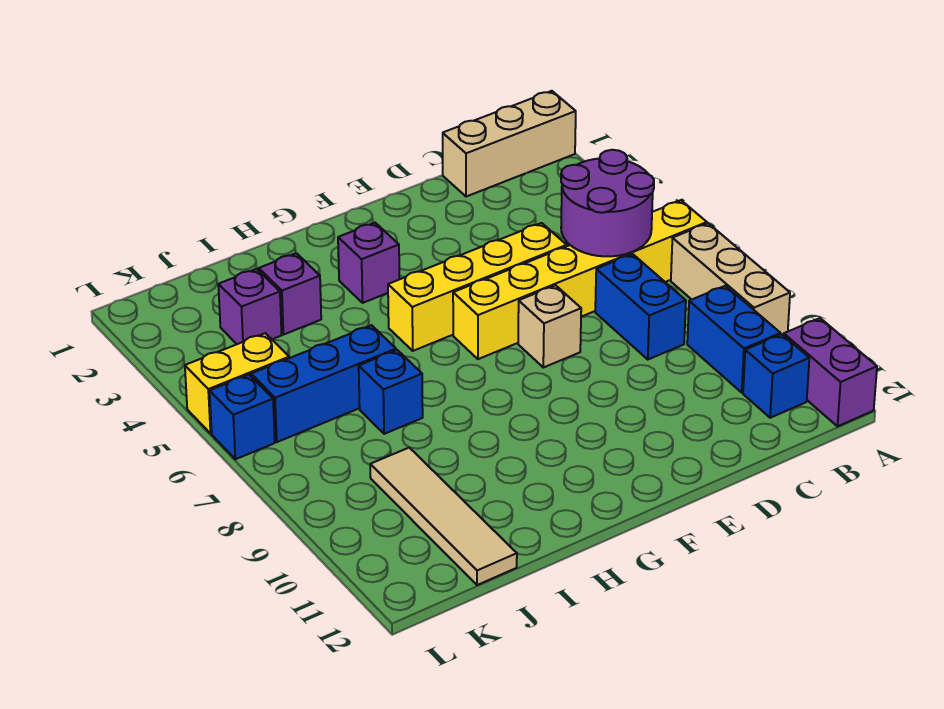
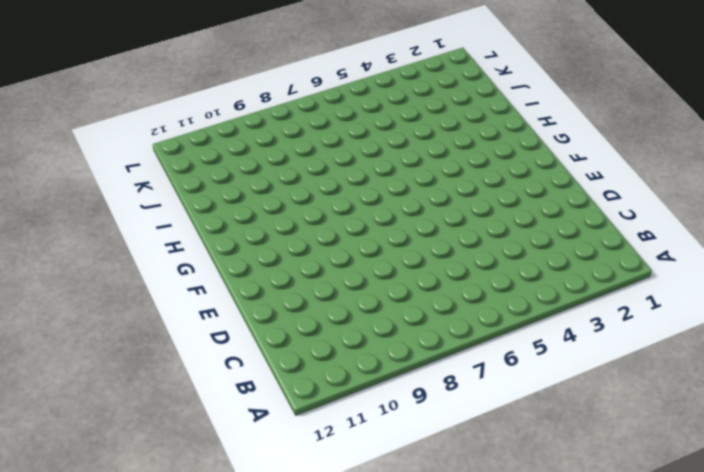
none -> tan brick A1:C1 level 1
none -> yellow brick A6:F6 level 1
none -> tan brick A7:A9 level 1

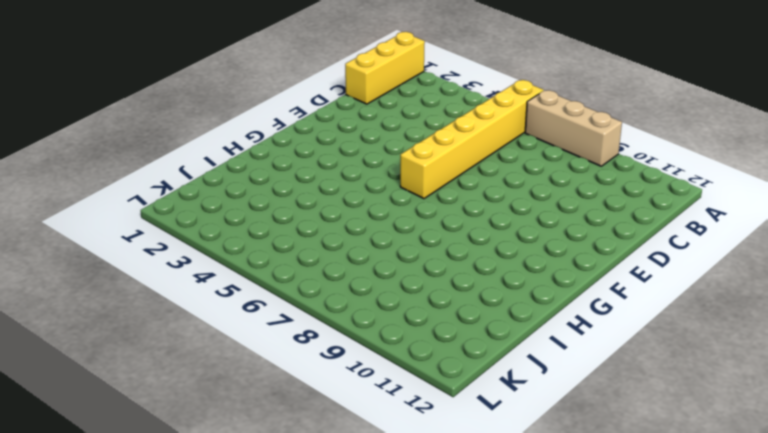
yellow brick A1:C1 level 1 -> tan brick A1:C1 level 1
none -> purple brick A11:A12 level 1
none -> blue brick B9:B10 level 1
none -> blue brick B11 level 1

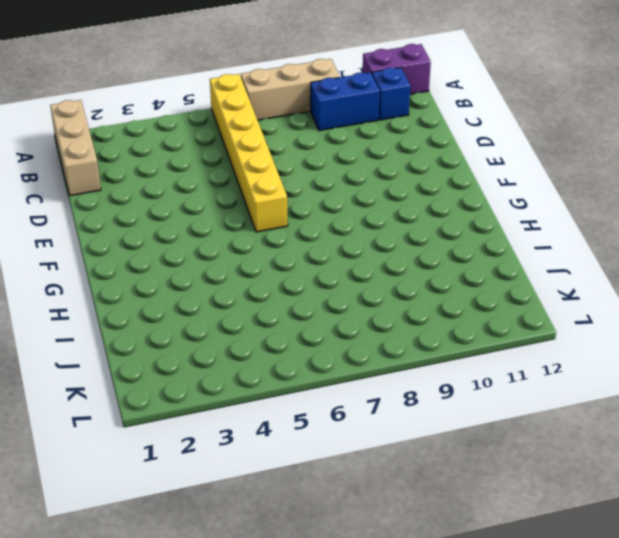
none -> blue brick C7:C8 level 1
none -> yellow brick D5:G5 level 1
none -> tan brick E7 level 1

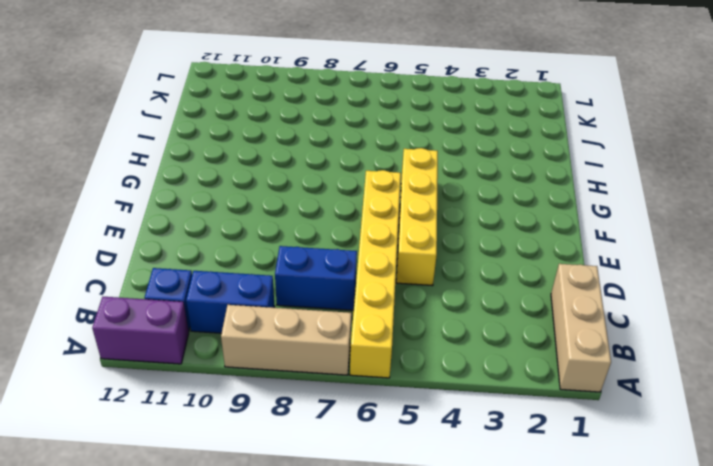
none -> tan brick E7 level 1
none -> purple brick G3 level 1
none -> purple brick I3 level 1

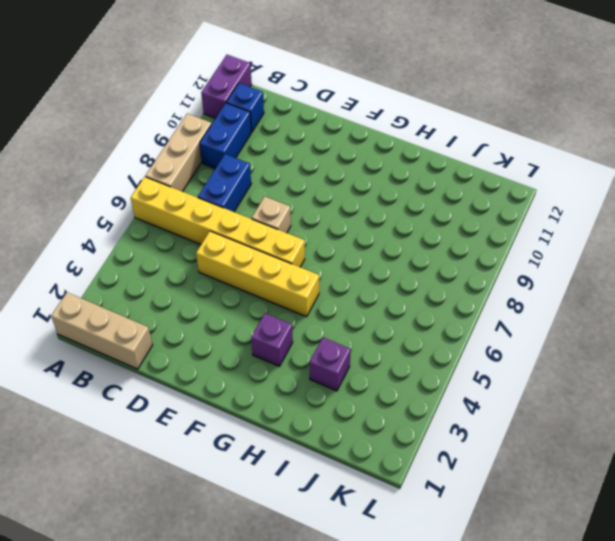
none -> blue brick I6:K6 level 1
none -> blue brick I7 level 1
none -> purple brick J3 level 1

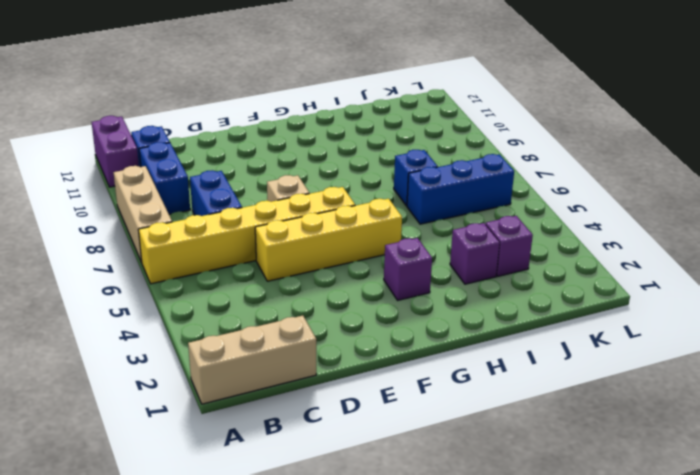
none -> tan tile J9:J12 level 1
none -> yellow brick K5:L5 level 1
none -> blue brick L6 level 1

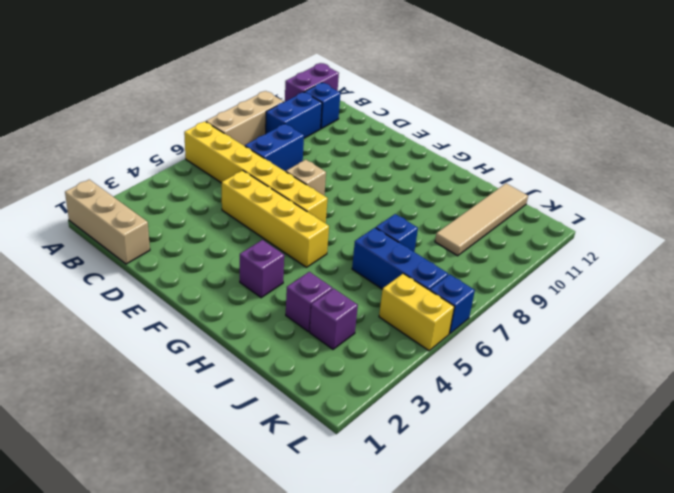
none -> purple round brick B5:C6 level 2

